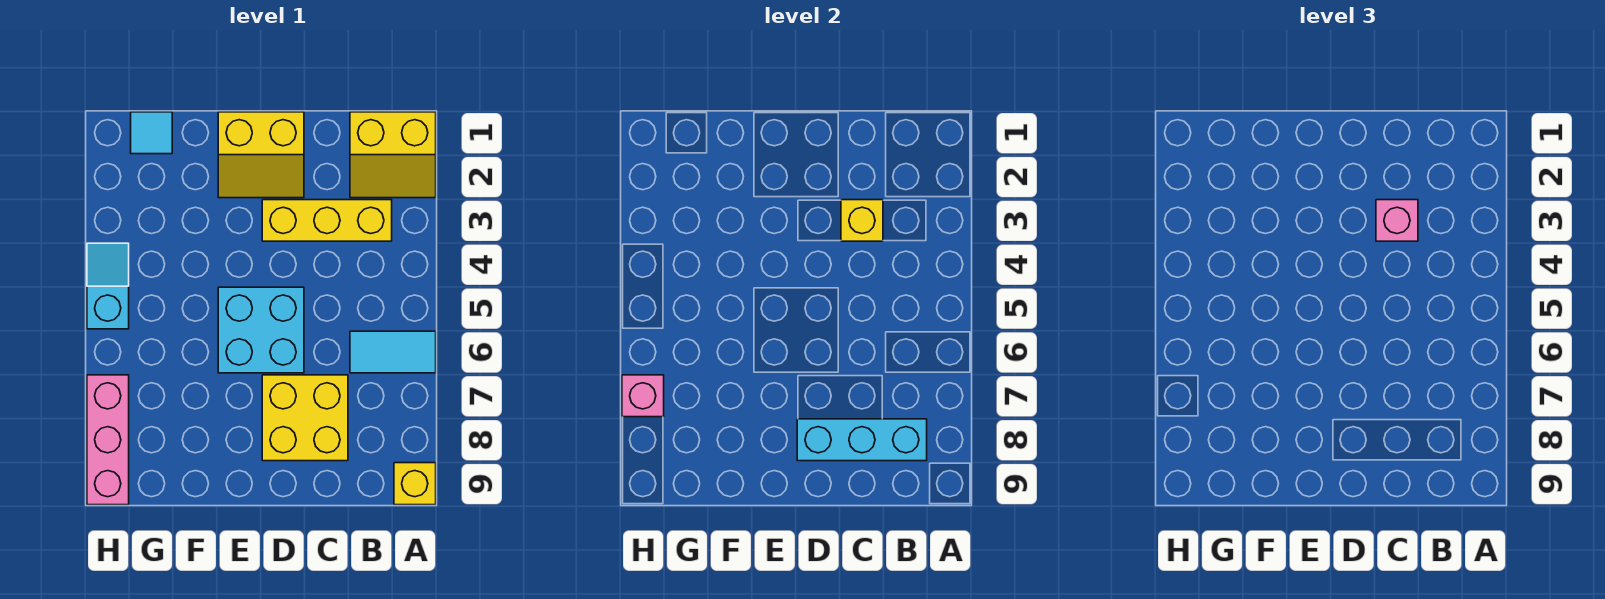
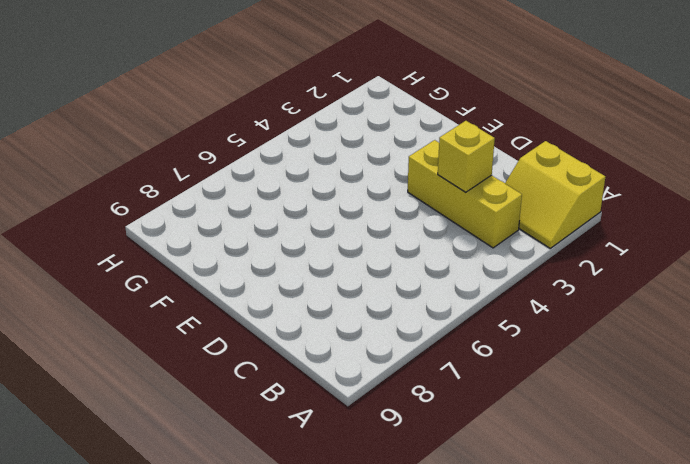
none -> cyan tile A6:B6 level 1
none -> yellow brick A9 level 1
none -> yellow brick C7:D8 level 1

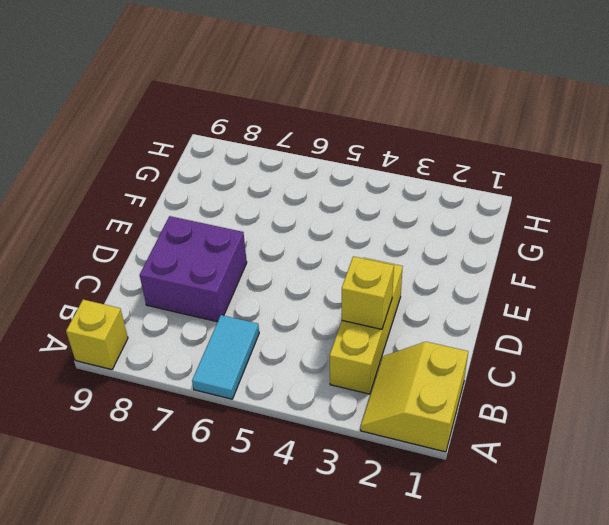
purple brick C7:D8 level 1 -> yellow brick C7:D8 level 1
none -> yellow slope D1:E2 level 1 top 1
none -> cyan brick D5:E6 level 1
none -> cyan tile G1 level 1

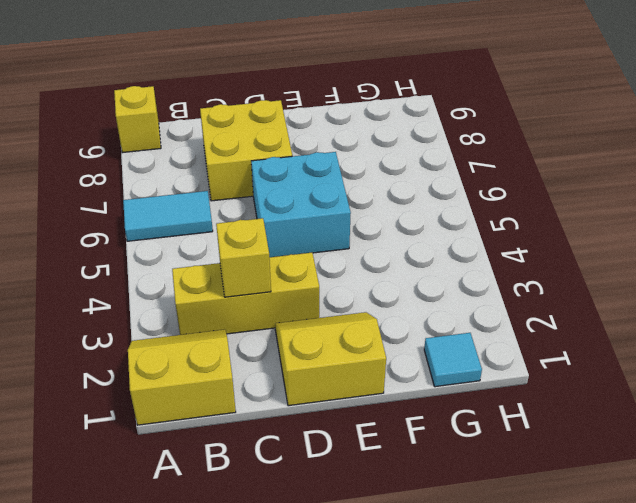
none -> cyan slope H4:H5 level 1 top 5
none -> pink brick H7:H9 level 1
none -> cyan brick B8:D8 level 2

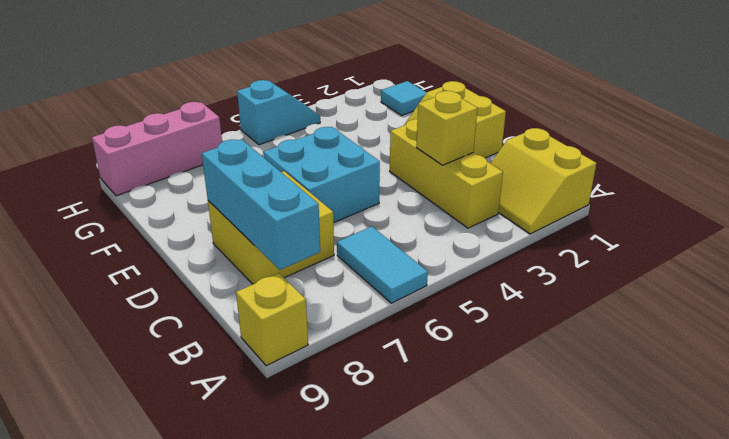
none -> pink brick H7 level 2
none -> pink brick C3 level 3

